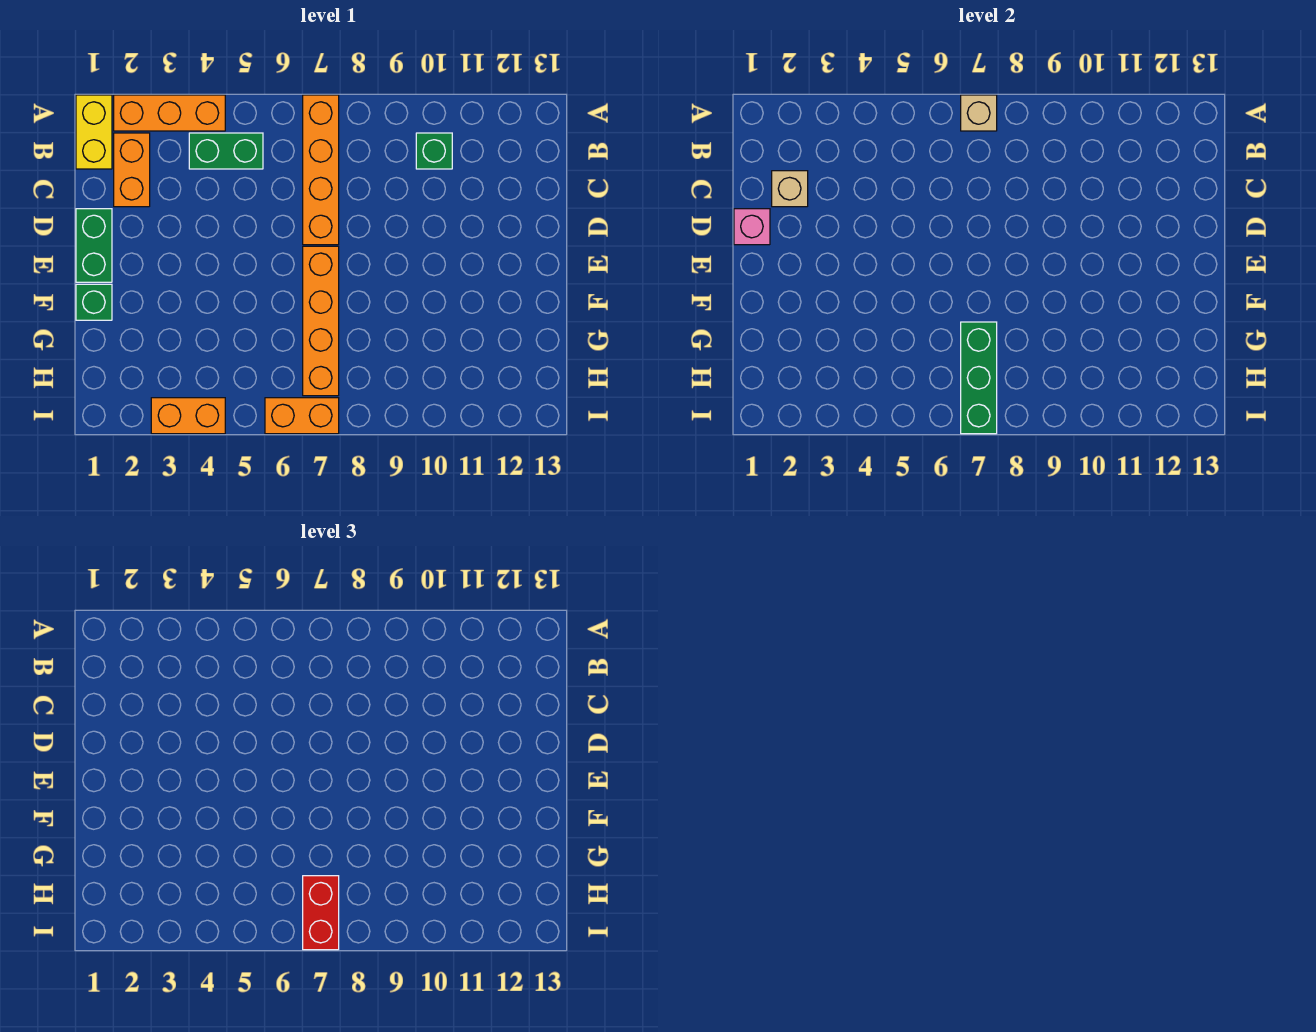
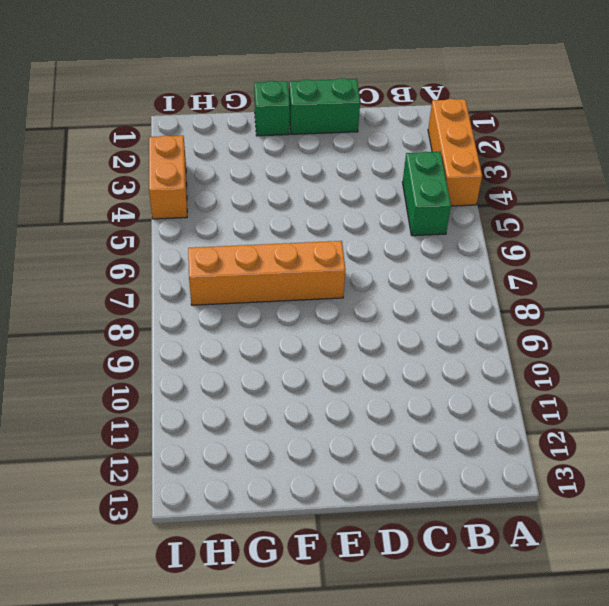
none -> yellow brick A1:B1 level 1
none -> orange brick A7:D7 level 1
none -> orange brick B2:C2 level 1

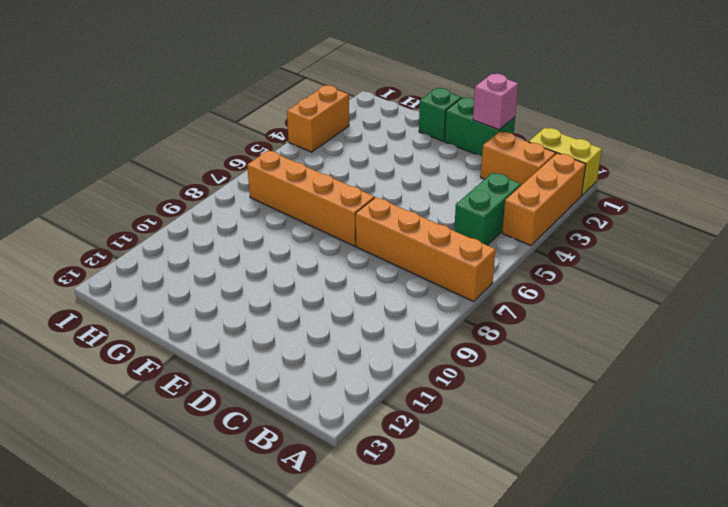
none -> green brick B10 level 1
none -> orange brick I6:I7 level 1
none -> tan brick A7 level 2

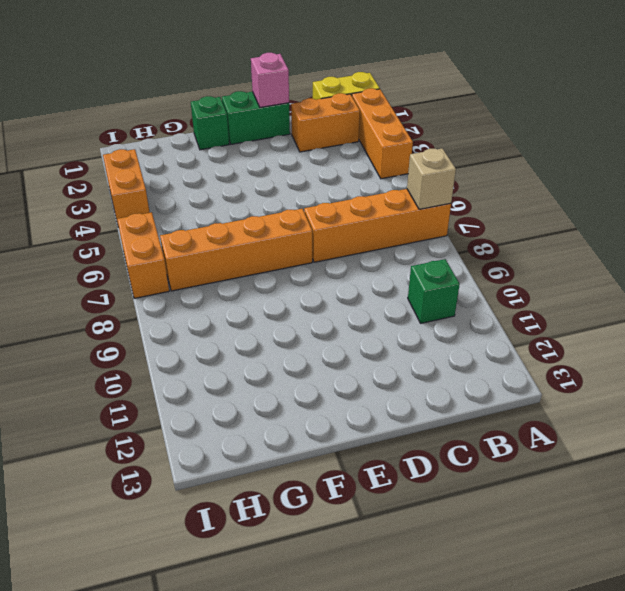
none -> green brick B4:B5 level 1
none -> tan brick C2 level 2
none -> green brick G7:I7 level 2

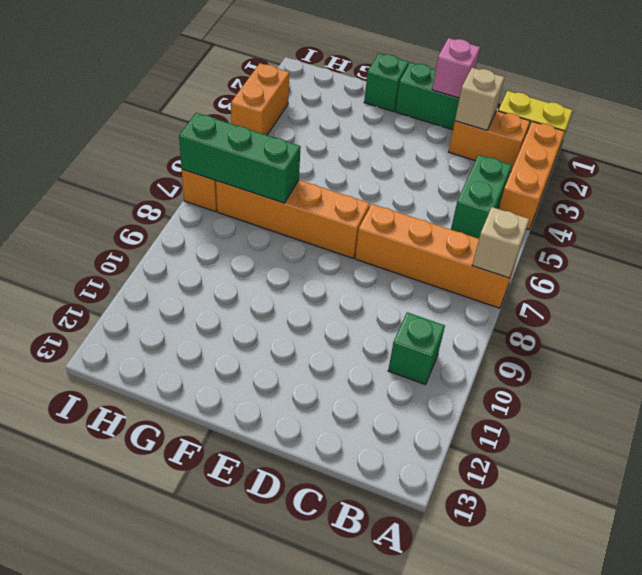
none -> red brick H7:I7 level 3

